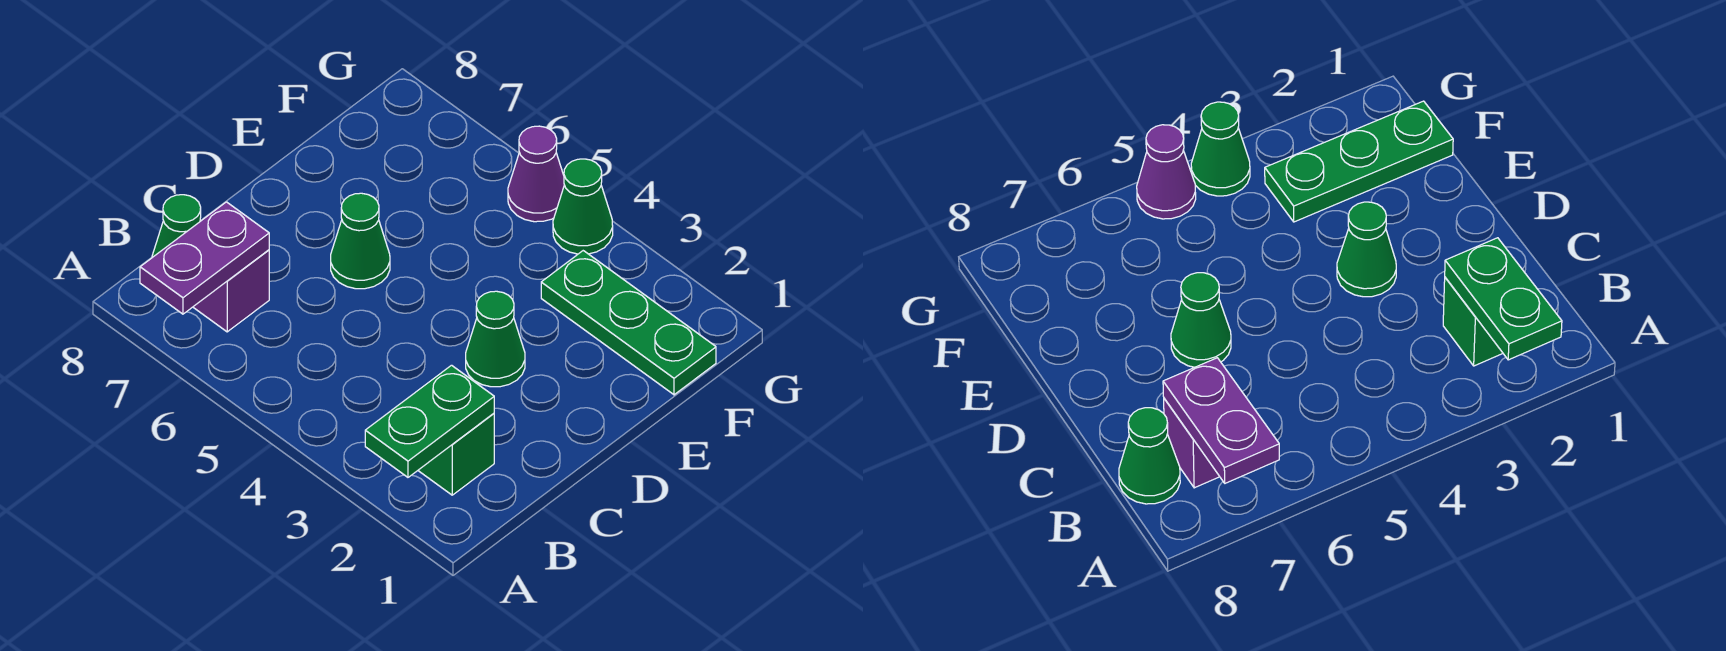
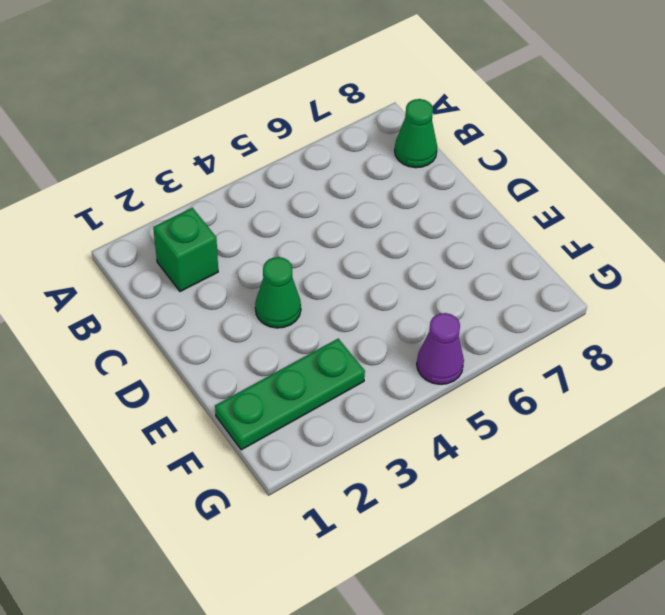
none -> purple brick B7 level 1
none -> green cone D6 level 1

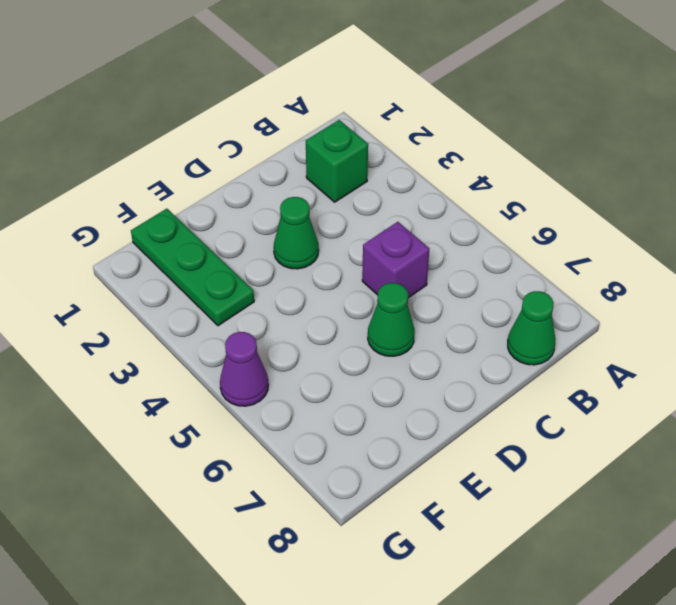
purple brick C5 level 1 -> purple brick B7 level 1
none -> green cone G4 level 1
none -> green plate A2:B2 level 2

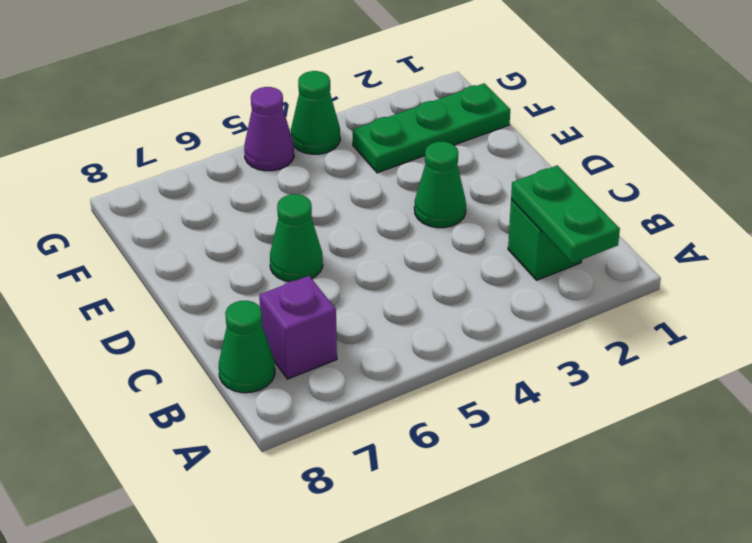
none -> purple plate A7:B7 level 2

